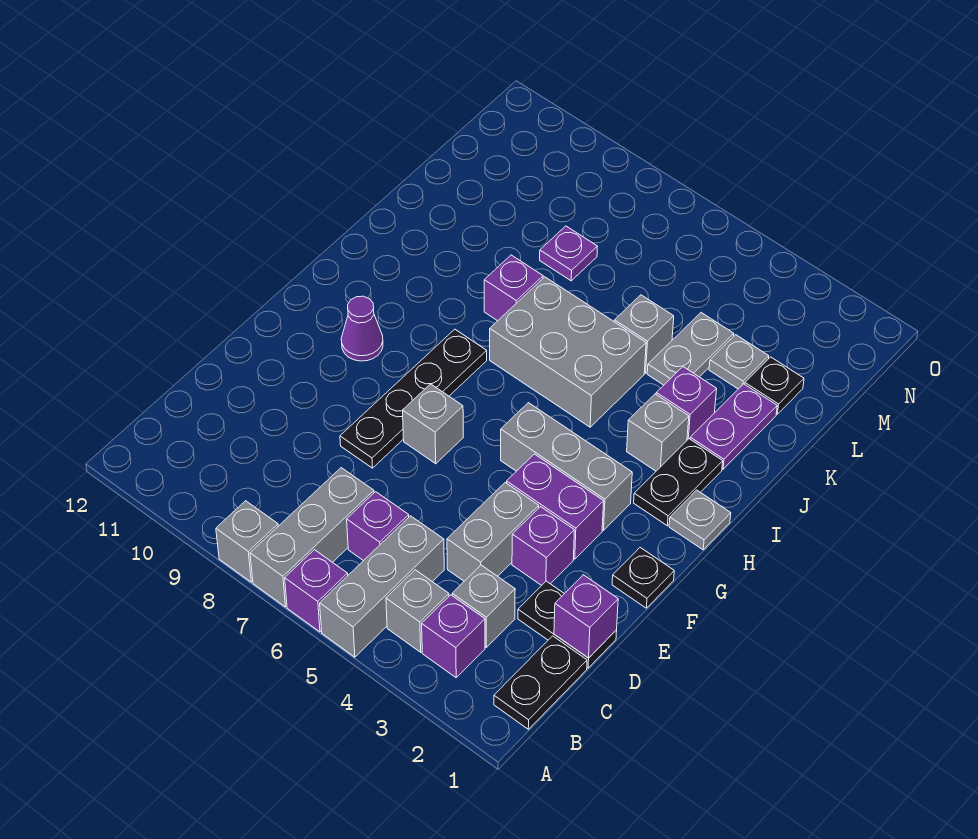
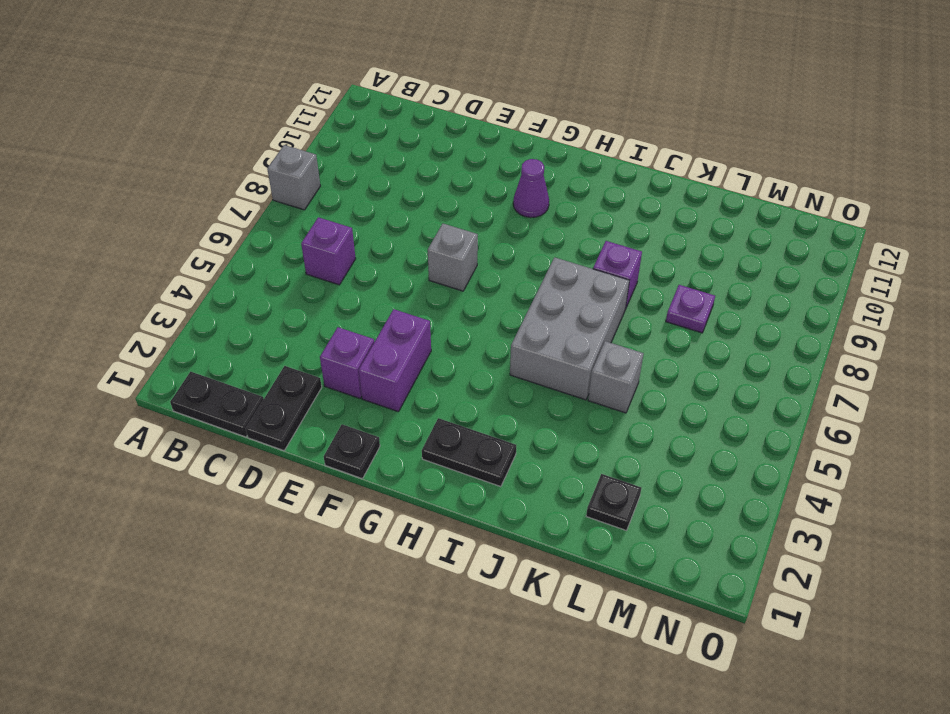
none -> grey brick A5:C5 level 1
none -> purple brick A6 level 1
none -> grey brick A7:C7 level 1
none -> purple brick B3 level 1

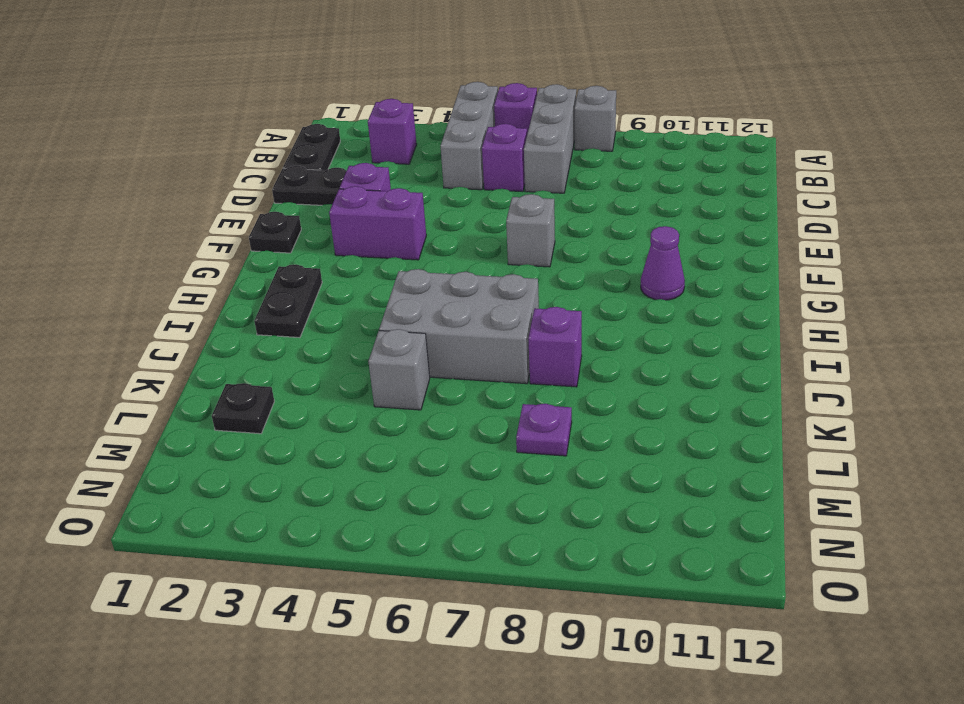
none -> grey brick B4 level 1
none -> grey brick C3 level 1
none -> grey brick D4:E4 level 1
none -> black plate E8:H8 level 1

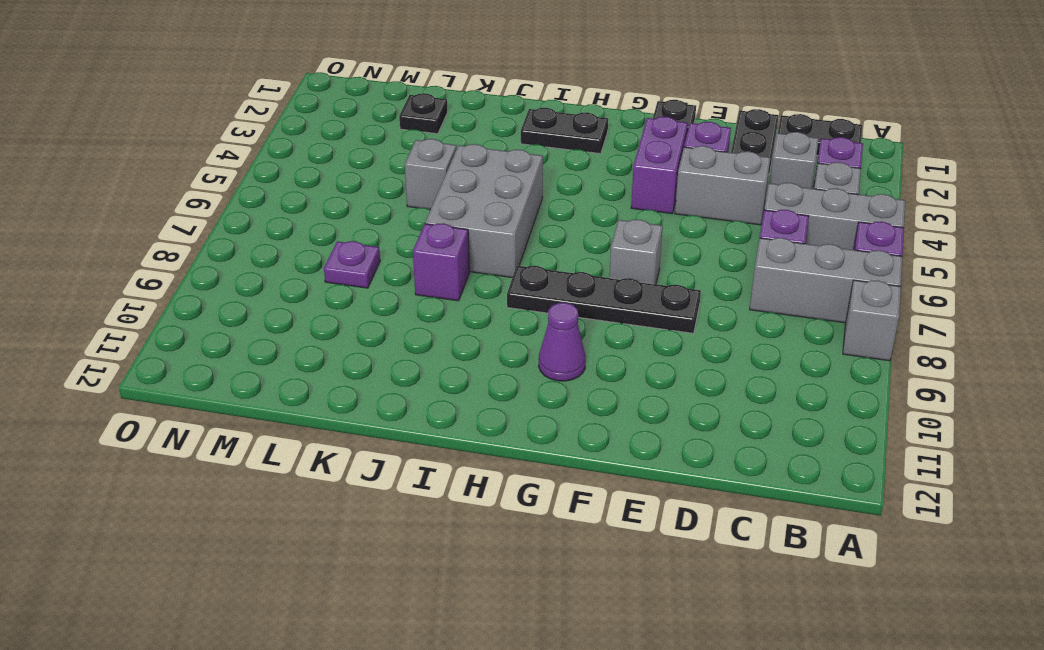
none -> grey brick G3:G5 level 1
none -> grey plate H1 level 1
none -> grey brick I3 level 1
none -> purple plate J2:K2 level 1

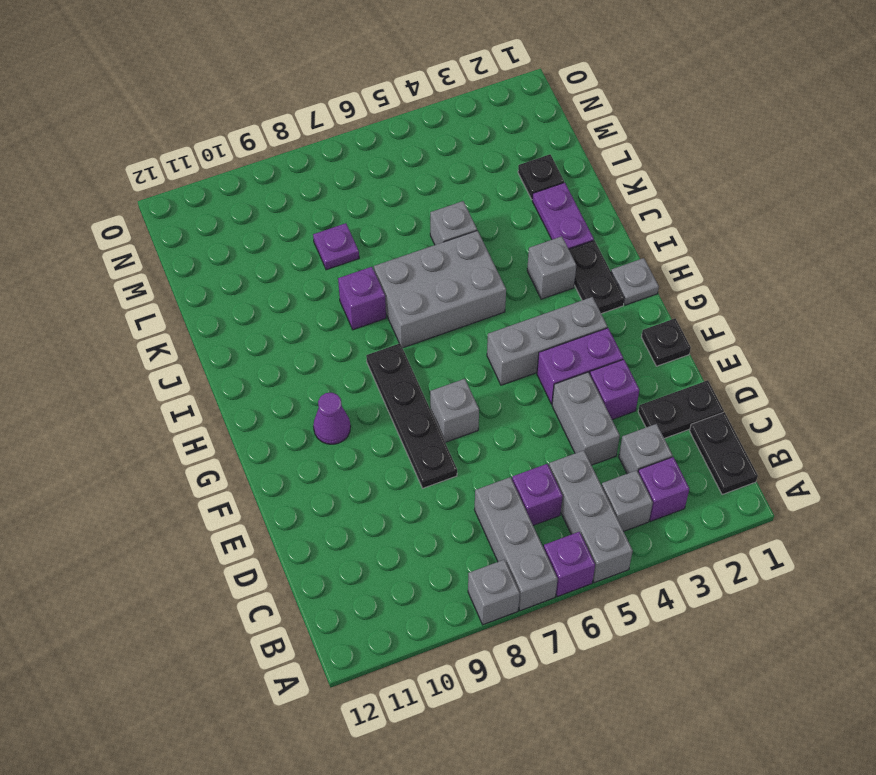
none -> purple brick J3 level 1
none -> grey plate K4:L4 level 1
none -> grey plate L3 level 1
none -> purple brick D1 level 2

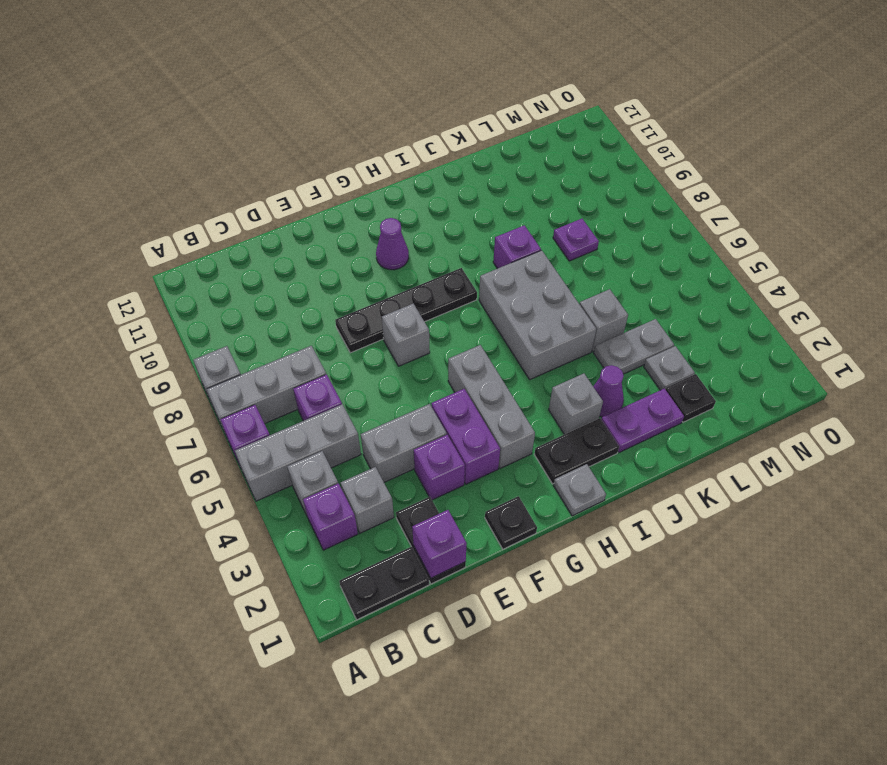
purple cone J3 level 1 -> purple brick J3 level 1

